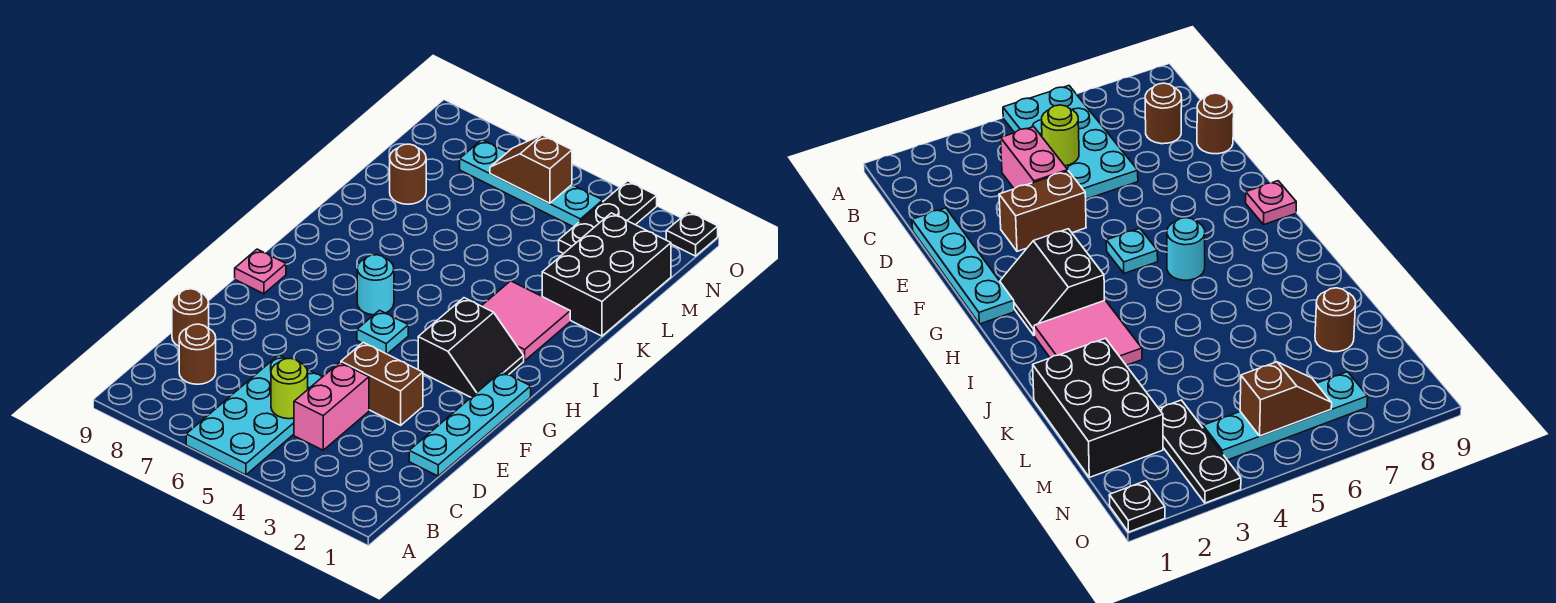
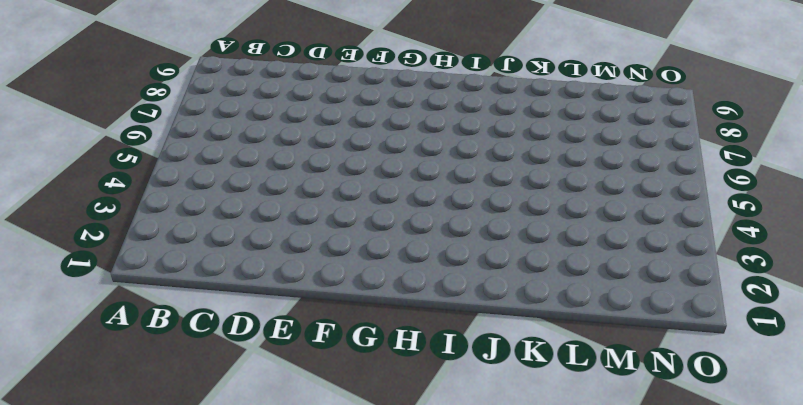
none -> cyan plate A5:D6 level 1
none -> pink brick C4:D4 level 1
none -> brown round brick C8 level 1

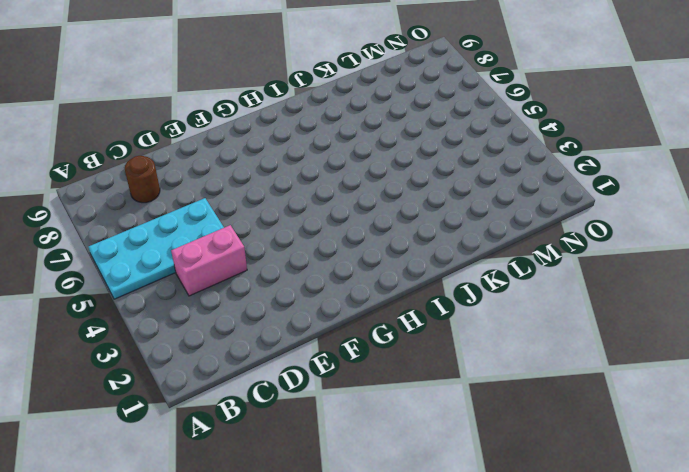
none -> cyan plate D1:G1 level 1
none -> brown round brick D9 level 1
none -> brown brick E3:E4 level 1

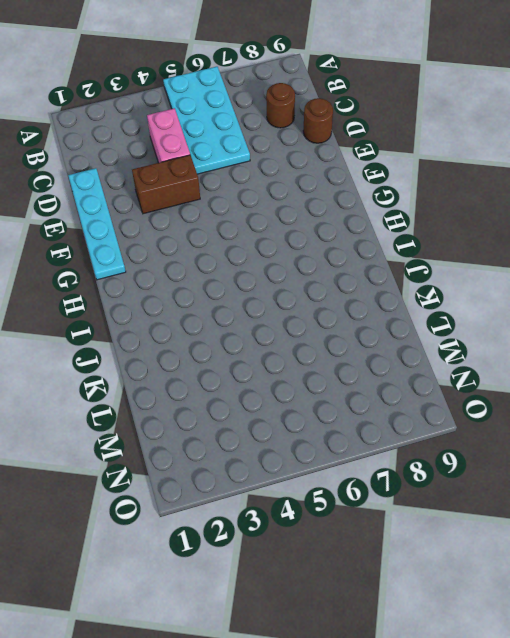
none -> black slope G2:H3 level 1 top 3
none -> cyan plate G5 level 1
none -> pink plate G9 level 1

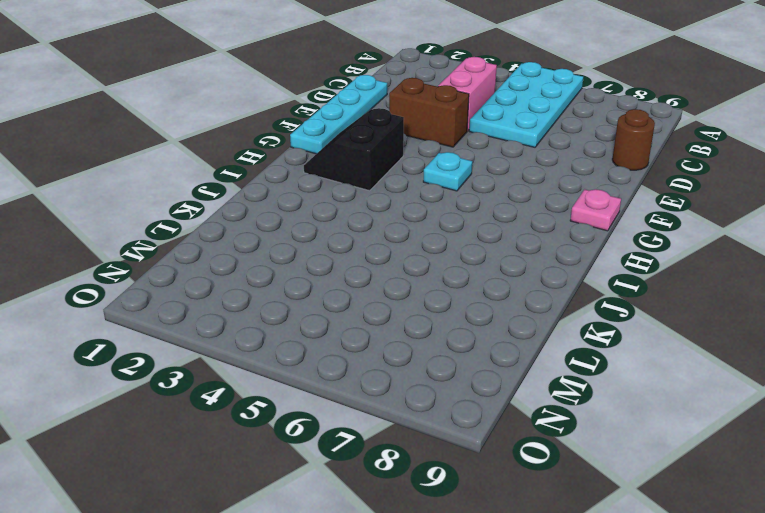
none -> brown round brick C8 level 1
none -> cyan round brick H6 level 1
none -> pink tile I2:J3 level 1

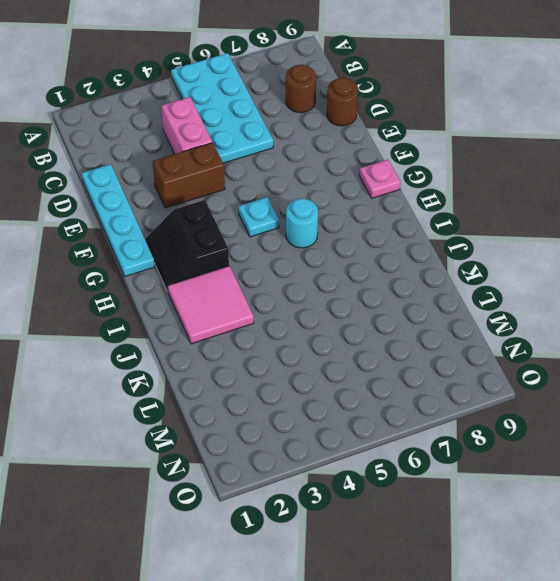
none -> black brick K1:M2 level 1
none -> brown round brick L8 level 1
none -> black plate M3:O3 level 1

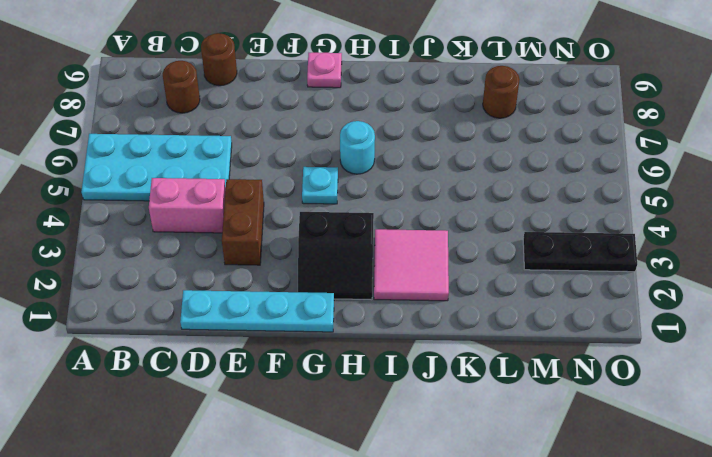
none -> black brick K1:M2 level 1
none -> cyan plate N4:N7 level 1
none -> black plate O1 level 1

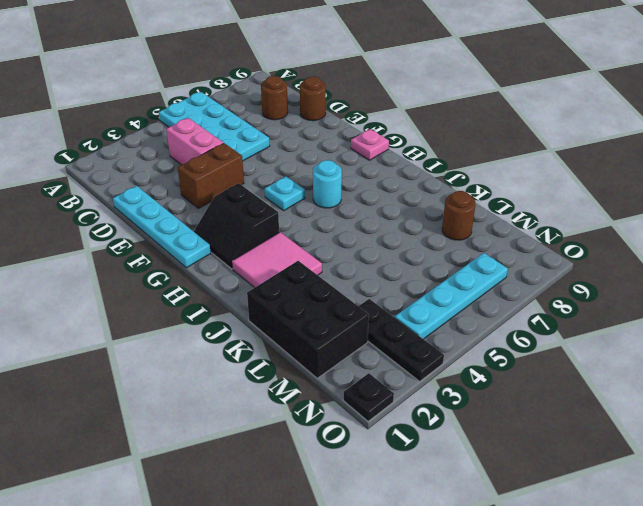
none -> lime round brick C5 level 2
none -> brown slope N5:N6 level 2 top 5

